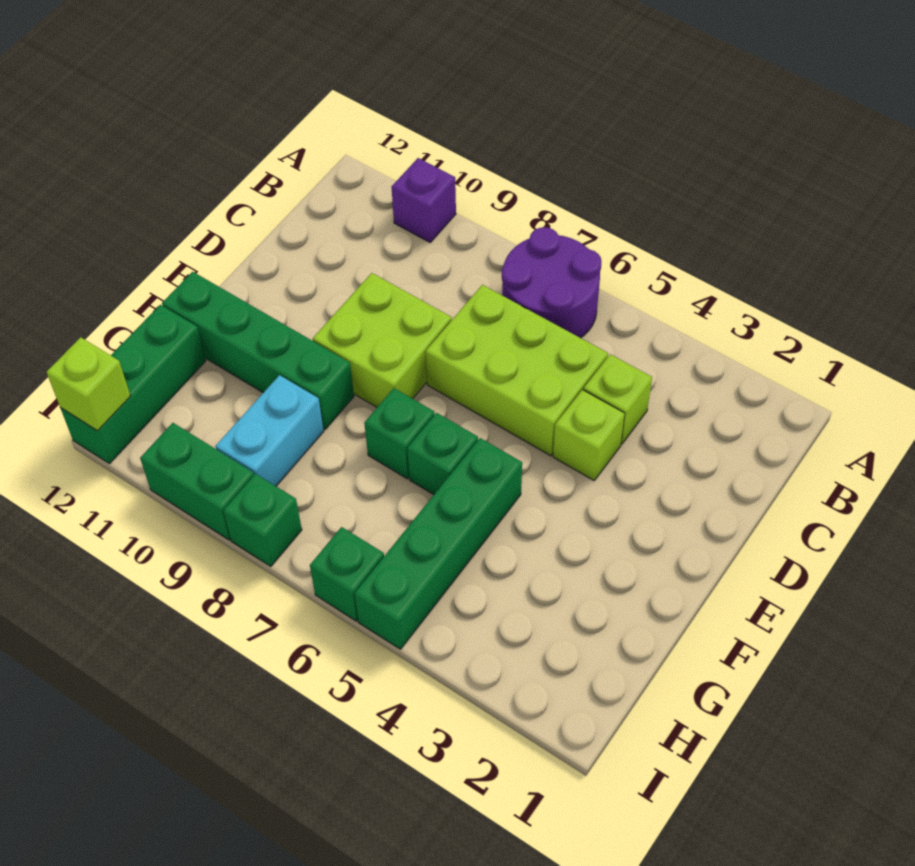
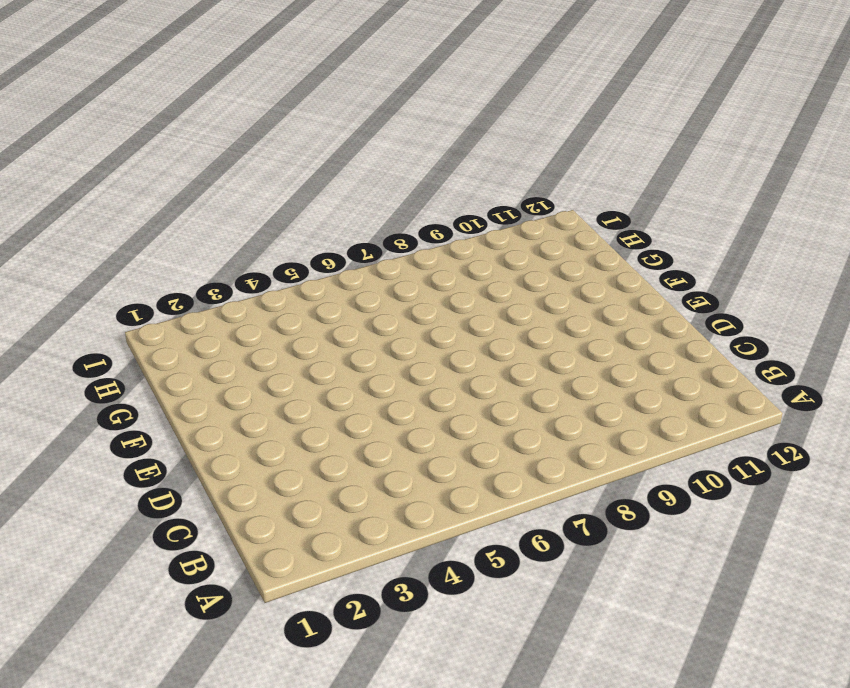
none -> purple round brick A6:B7 level 1
none -> purple brick A10 level 1
none -> lime brick C4 level 1

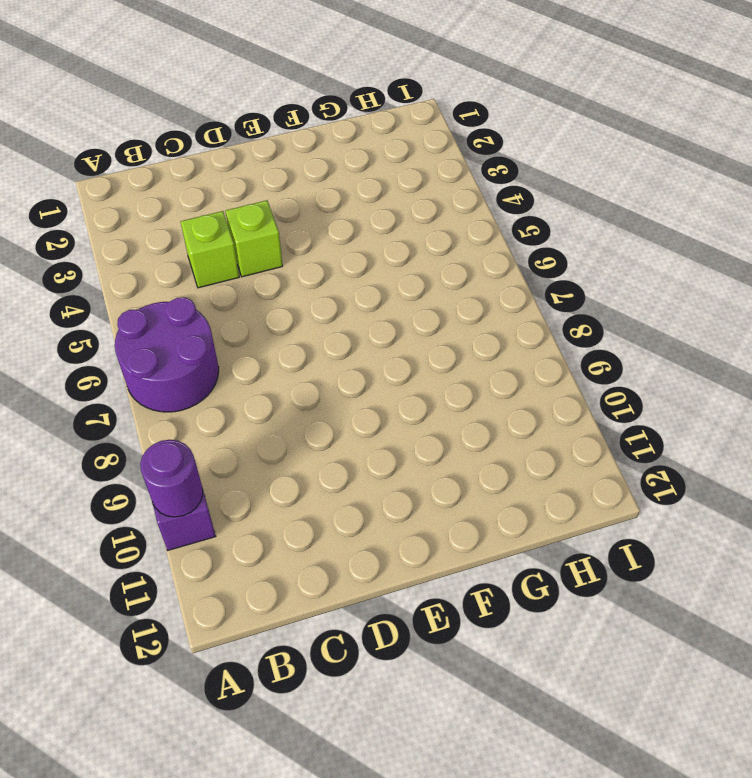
purple round brick A10 level 2 -> none
none -> lime brick C5:D7 level 1
none -> lime brick D8:E9 level 1
none -> green brick F5:I5 level 1

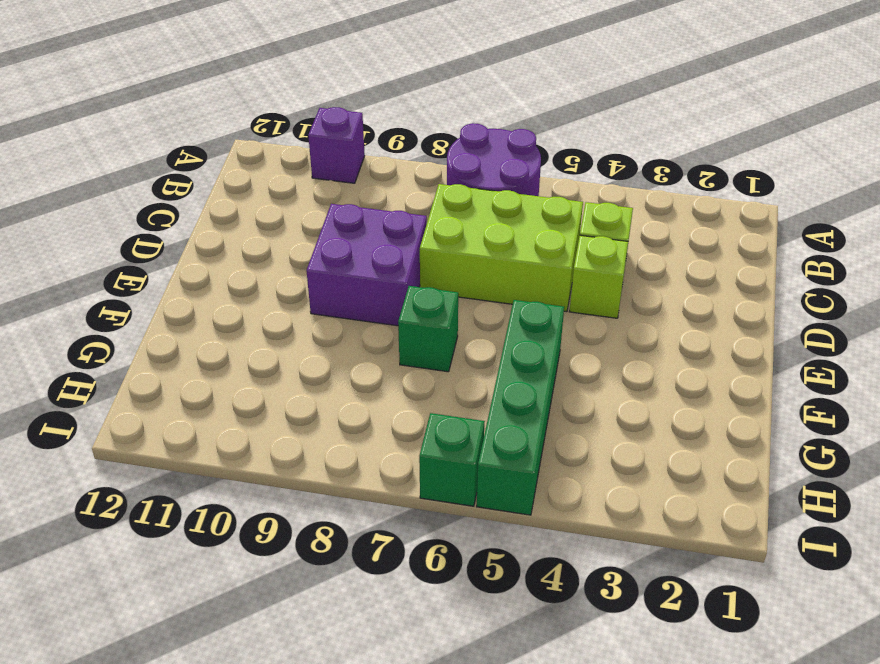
purple brick D8:E9 level 1 -> lime brick D8:E9 level 1
none -> green brick F6 level 1
none -> green brick F9:F12 level 1
none -> cyan brick G9:H9 level 1

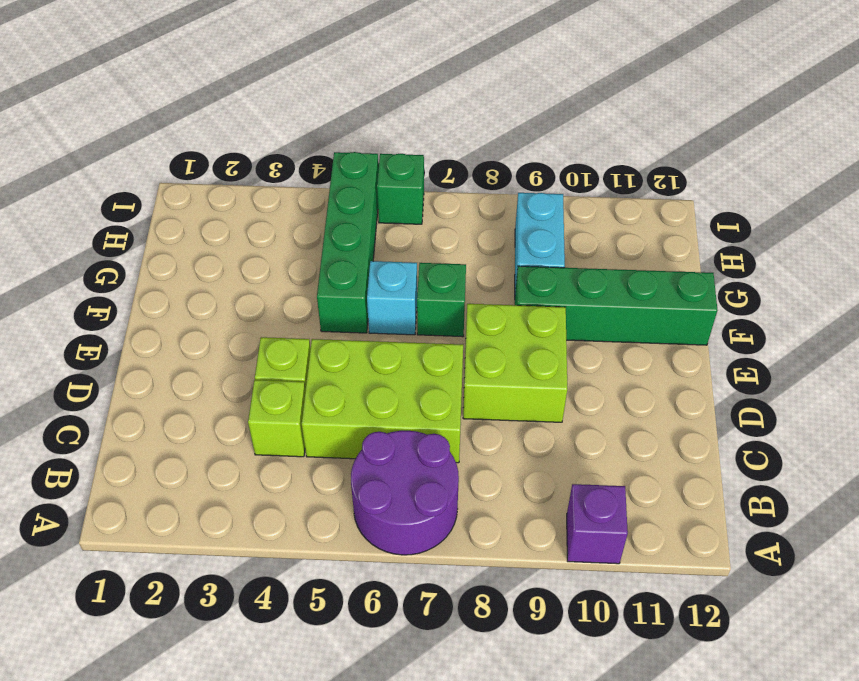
cyan brick F6 level 1 -> green brick F6 level 1
none -> green brick G12:I12 level 1
none -> green brick I8 level 1
none -> green brick I9:I10 level 1

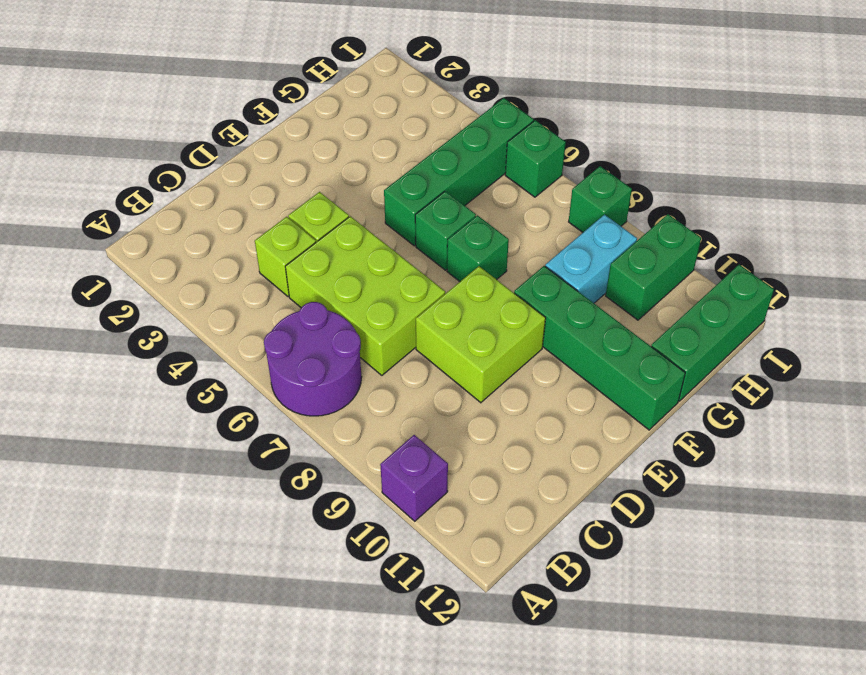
green brick H10:I10 level 1 -> green brick I9:I10 level 1
none -> lime brick I12 level 2

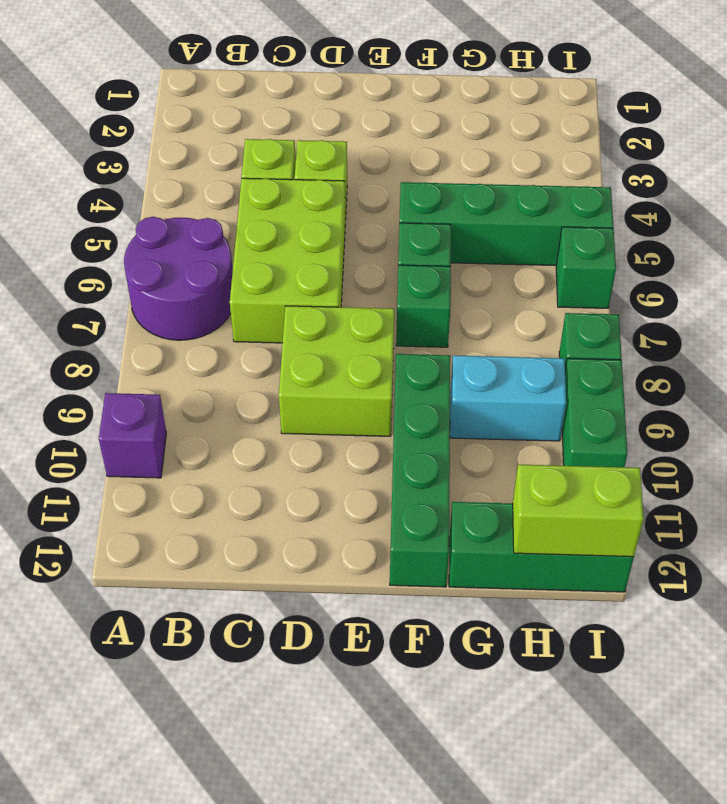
lime brick H12:I12 level 2 -> lime brick I12 level 2

